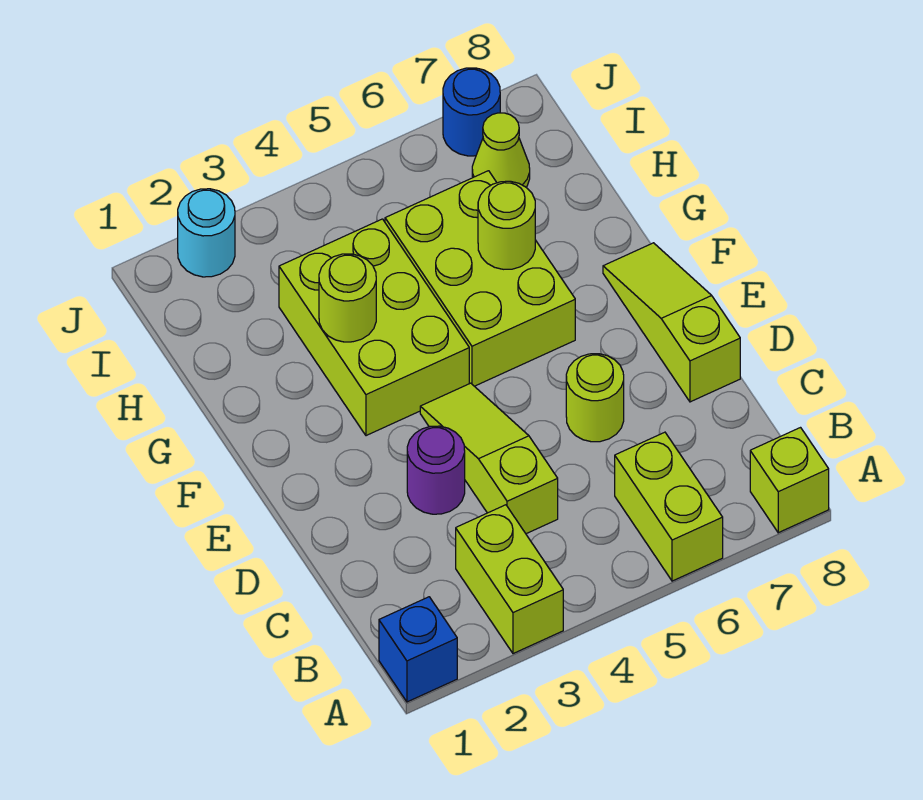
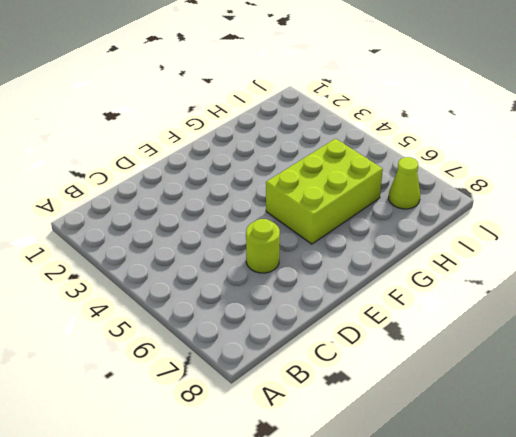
none -> blue brick A1 level 1
none -> lime brick A3:B3 level 1
none -> lime brick A6:B6 level 1

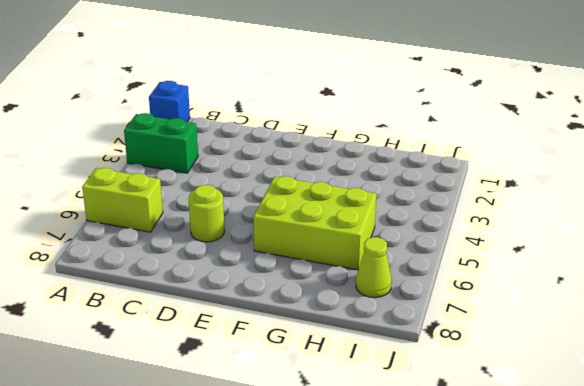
green brick A3:B3 level 1 -> lime brick A3:B3 level 1
none -> lime brick A8 level 1
none -> lime slope C4:E4 level 1 top C
none -> purple round brick D3 level 1

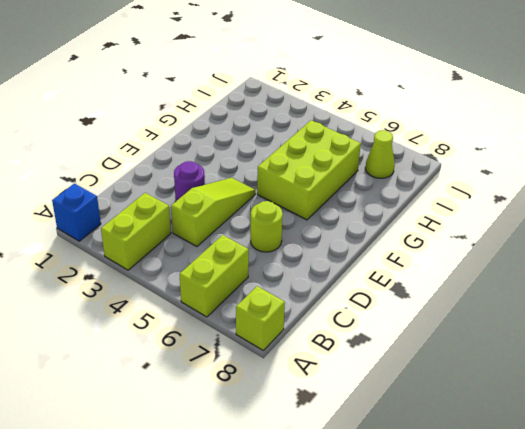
none -> lime slope D8:F8 level 1 top D
none -> lime brick F3:H4 level 1
none -> cyan round brick J2 level 1

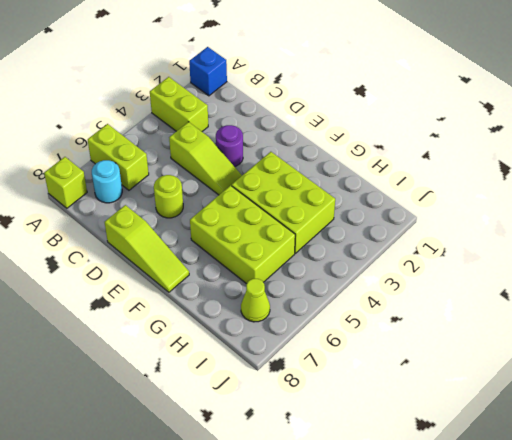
cyan round brick B7 level 1 -> cyan round brick J2 level 1
none -> blue round brick J7 level 1
none -> lime round brick G3 level 2
none -> lime round brick G6 level 2

